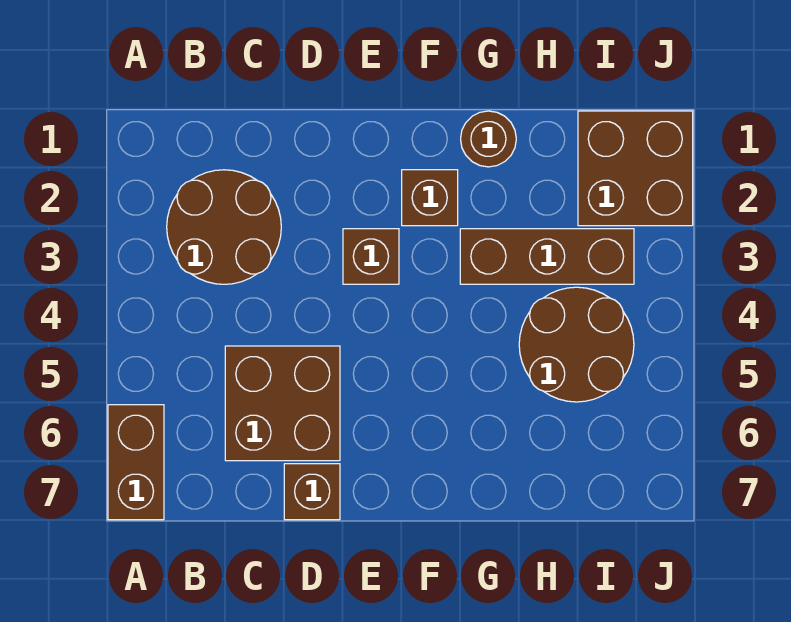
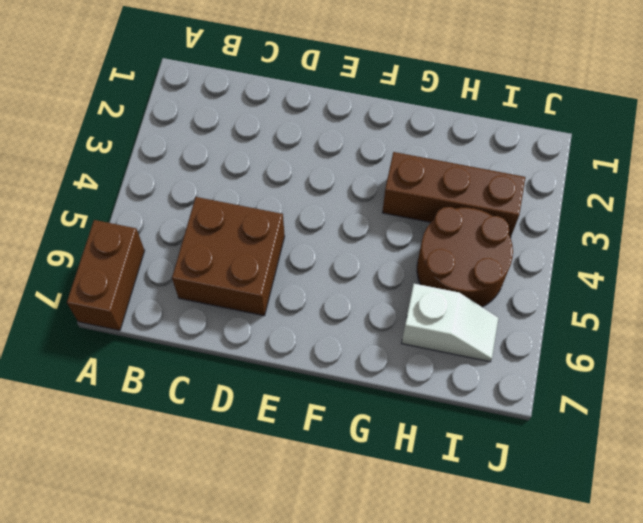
white slope H6:I6 level 1 top H -> none
none -> brown round brick B2:C3 level 1
none -> brown brick D7 level 1

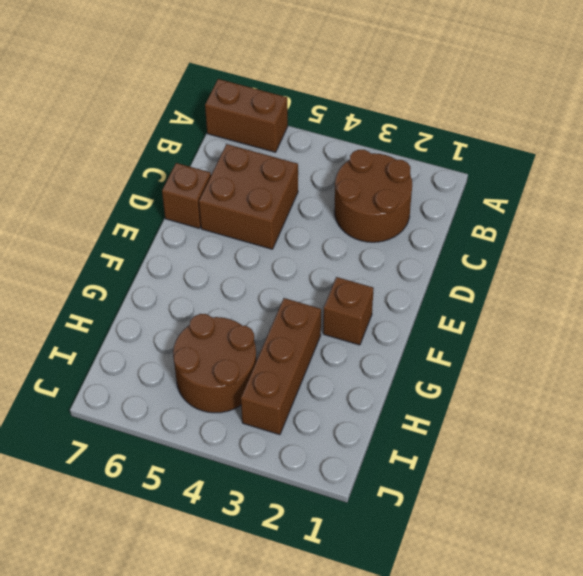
none -> brown brick E3 level 1
none -> brown round brick G1 level 1

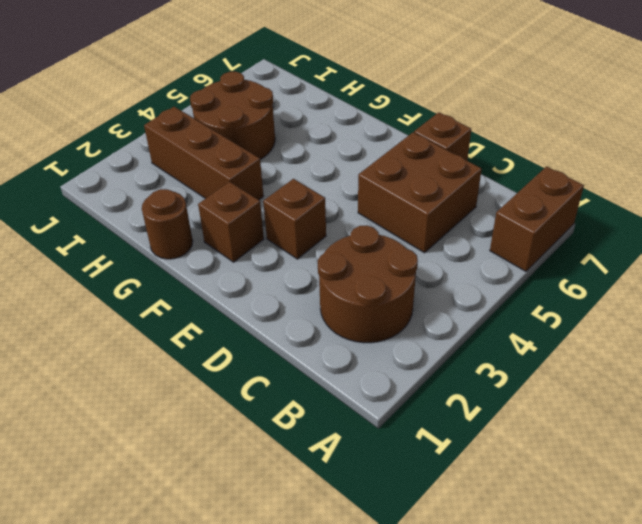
none -> brown brick I1:J2 level 1

